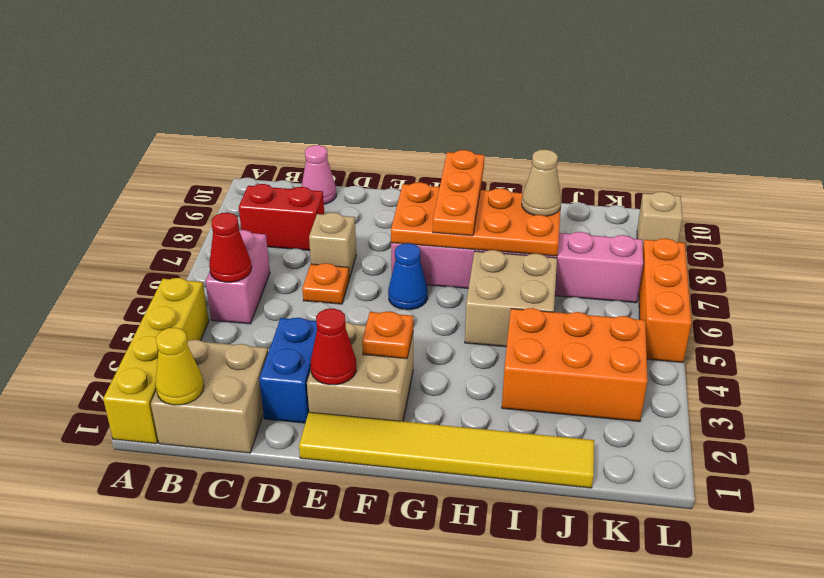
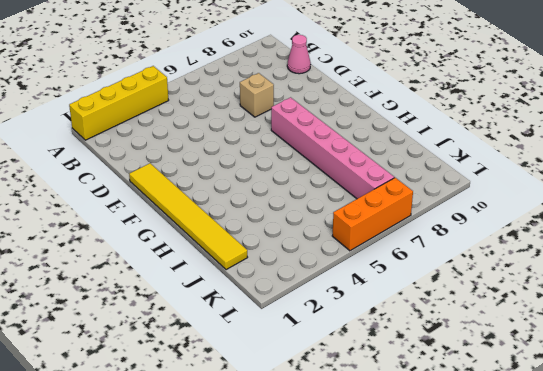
none -> tan brick B1:C2 level 1
none -> pink brick B5:B6 level 1
none -> red brick B8:C8 level 1

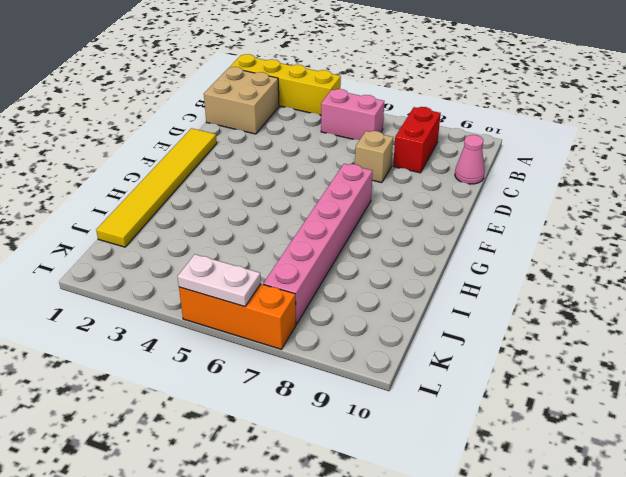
white plate L5:L6 level 2 -> none
none -> blue brick D2:D3 level 1
none -> orange plate D6 level 1
none -> tan brick E2:F3 level 1

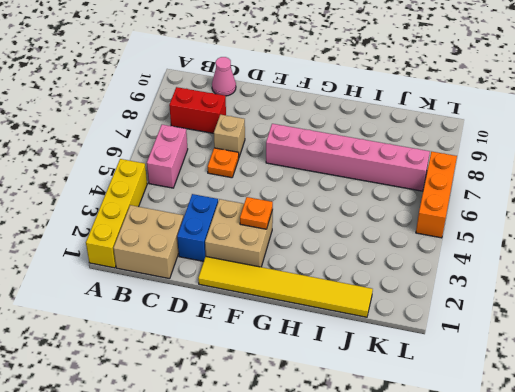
none -> blue cone F6 level 1
none -> tan brick H5:I6 level 1
none -> orange brick I3:K4 level 1

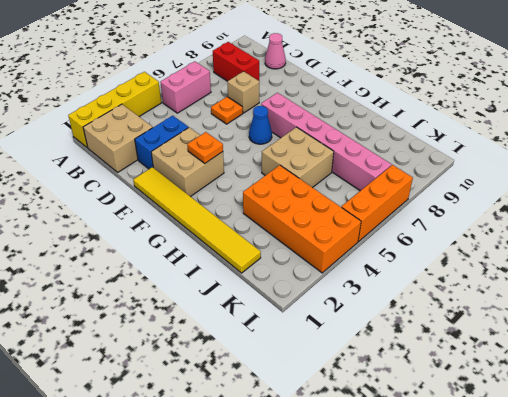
orange brick I3:L4 level 1 -> orange brick I3:K4 level 1
none -> tan brick L9 level 1
none -> yellow cone B1 level 2
none -> red cone B5 level 2

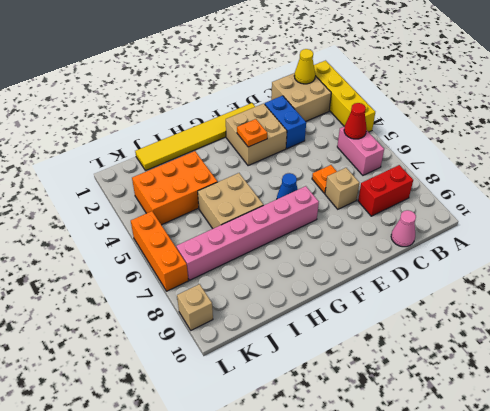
none -> red cone E2 level 2
none -> orange plate F7:I8 level 2
none -> orange plate G7:G9 level 3

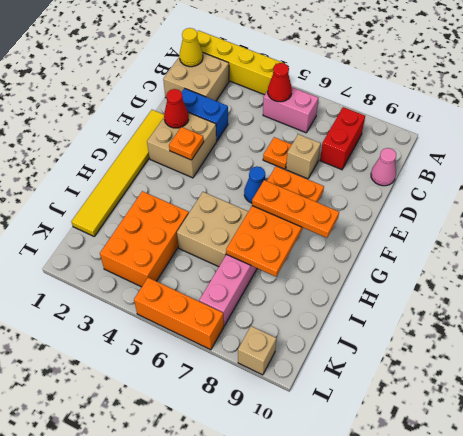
none -> tan cone I8 level 3

